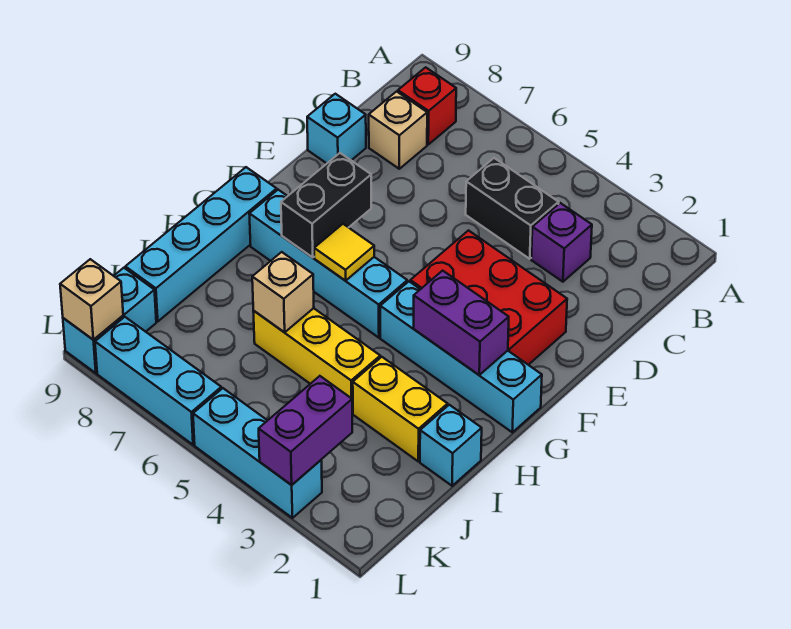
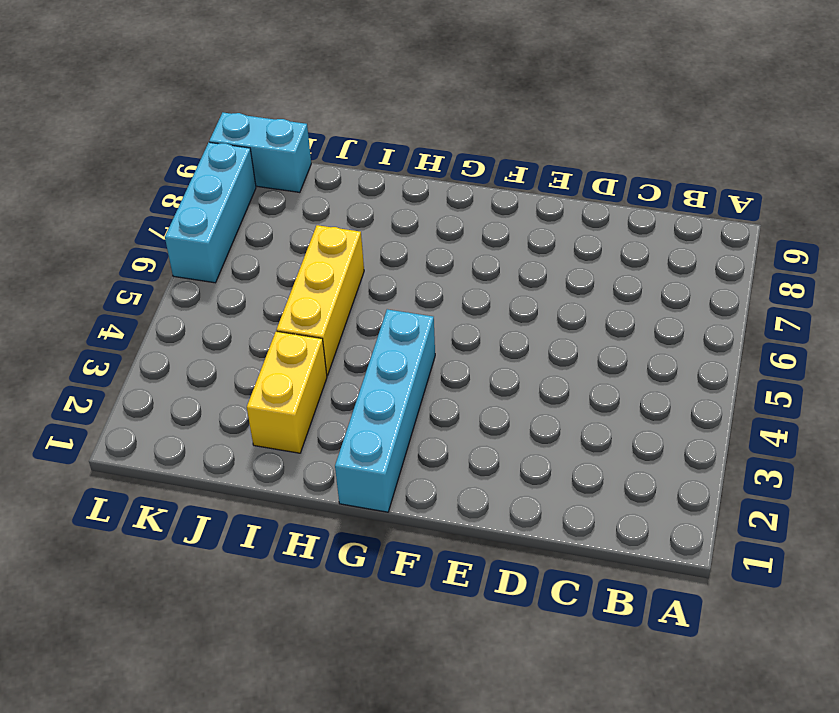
none -> red brick B8 level 1
none -> purple brick C3 level 1
none -> black brick C4:C5 level 1

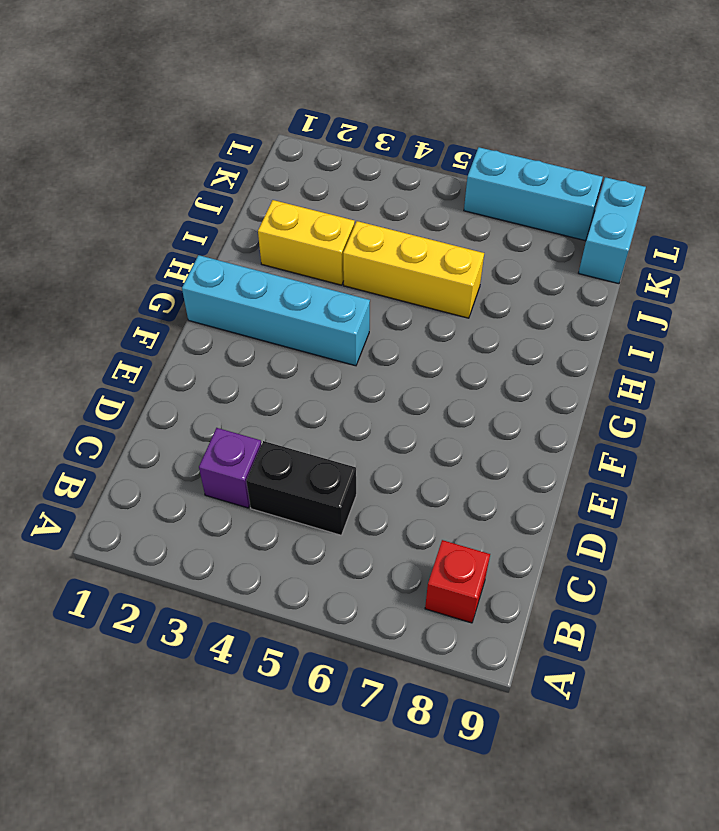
none -> tan brick C8 level 1
none -> cyan brick D9 level 1
none -> red brick E2:F4 level 1

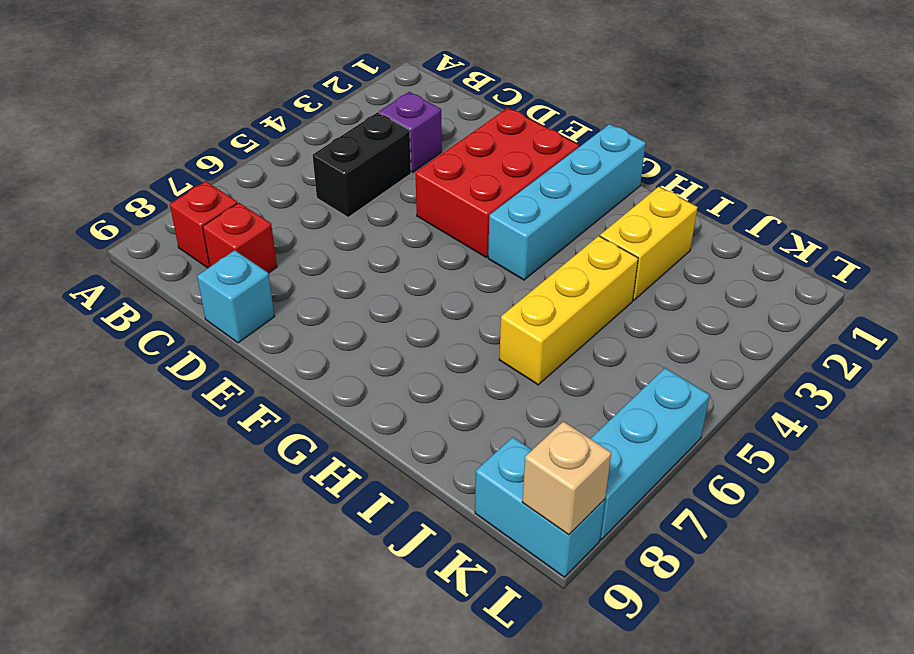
red brick C8 level 1 -> tan brick C8 level 1
none -> cyan brick G5:G8 level 1
none -> cyan brick G9:J9 level 1
none -> cyan brick I1 level 1

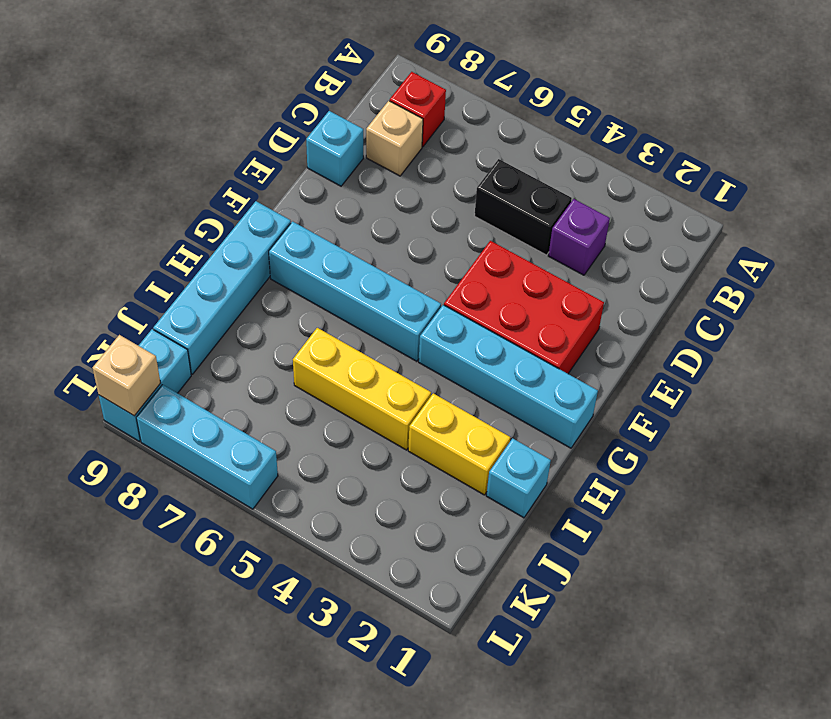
none -> cyan brick L3:L5 level 1
none -> black brick F7:G7 level 2
none -> purple brick G2:G3 level 2

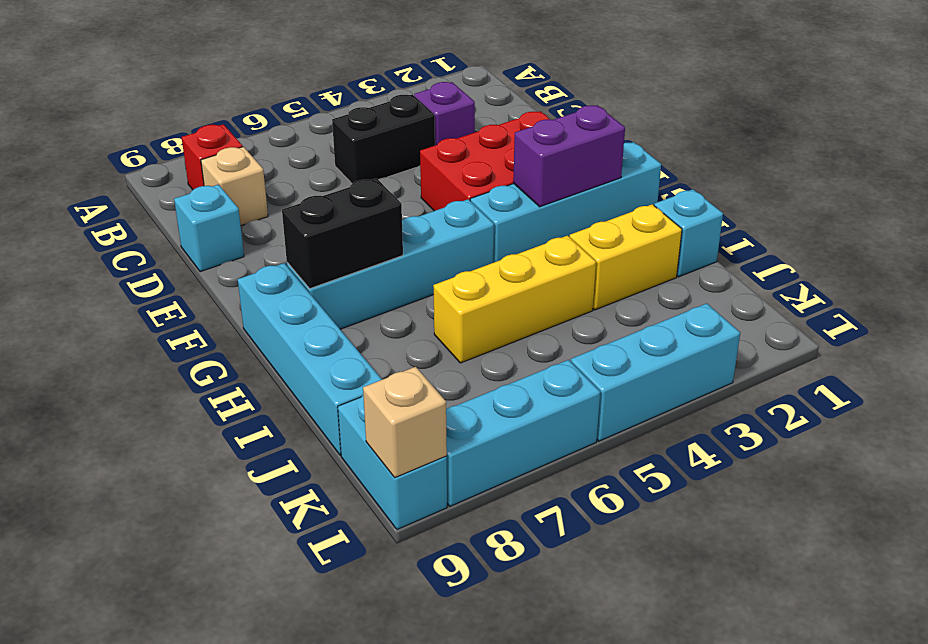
black brick G7:G8 level 2 -> black brick F7:G7 level 2
none -> yellow tile G6 level 2
none -> tan brick I6 level 2
none -> purple brick K3:L3 level 2

